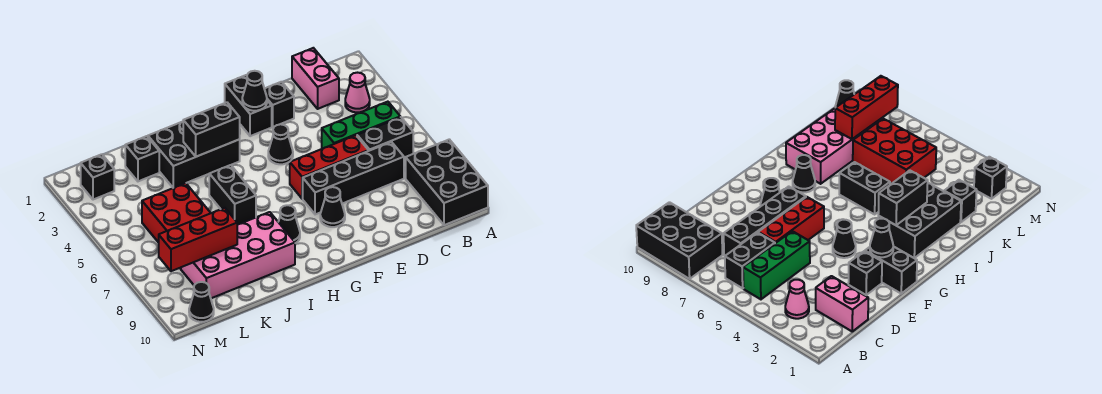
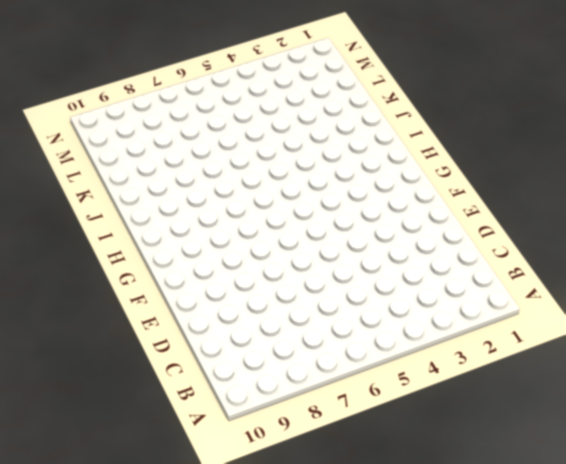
none -> black brick A8:B10 level 1
none -> pink cone B3 level 1
none -> green brick B5:D5 level 1

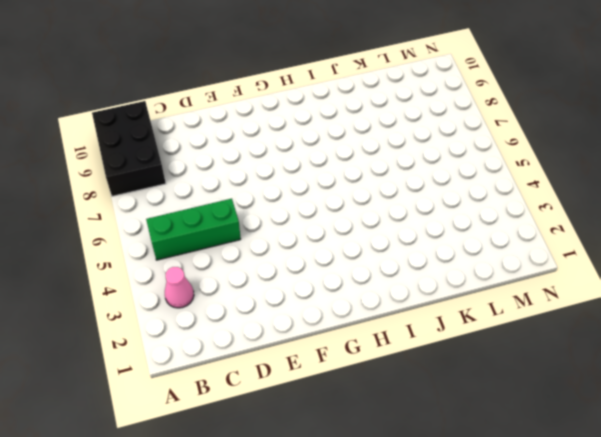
none -> black brick B6:C6 level 1
none -> pink brick C1:C2 level 1
none -> black brick C7:F7 level 1

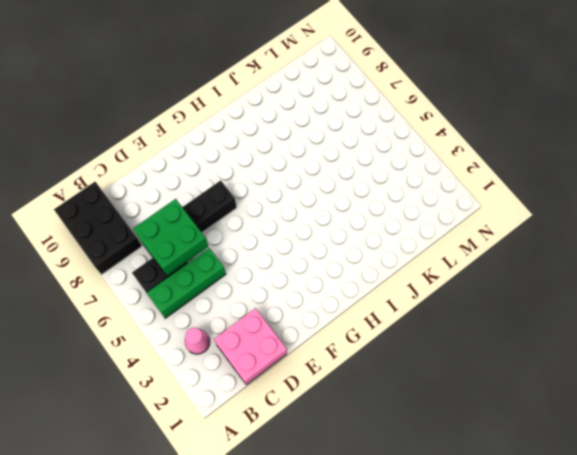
pink brick C1:D2 level 1 -> pink brick C1:C2 level 1
green brick C6:D7 level 2 -> none
none -> red brick D6:F6 level 1
none -> black brick E2 level 1
none -> black brick F1:F2 level 1

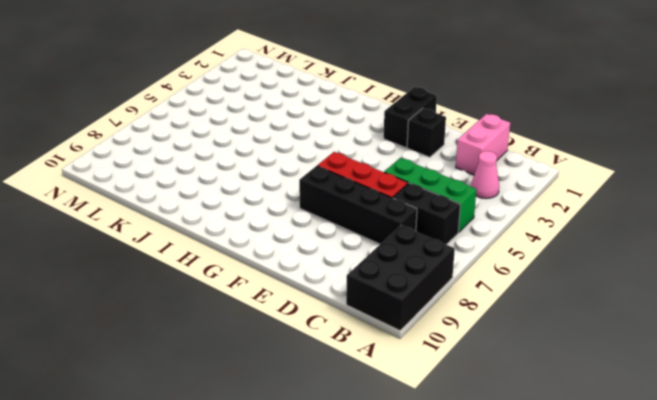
none -> black cone F4 level 1
none -> black cone F8 level 1
none -> black brick H2:J3 level 1

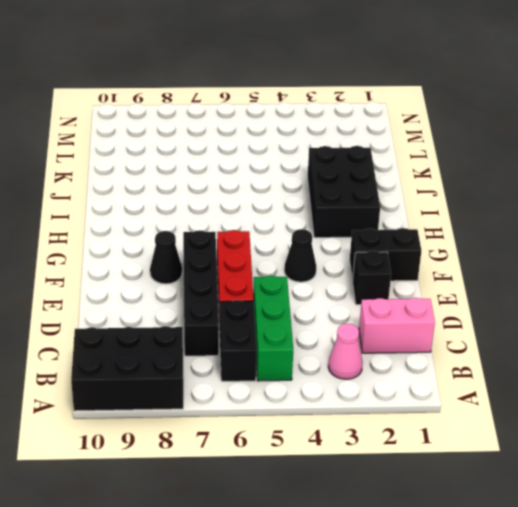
none -> black cone H8 level 1
none -> black brick I5:I6 level 1
none -> pink brick I8:L9 level 1

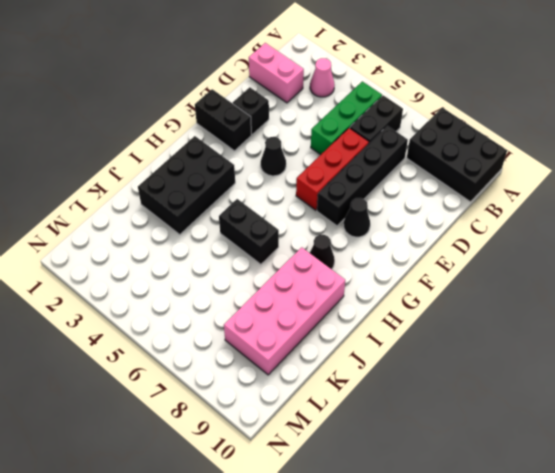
none -> black brick K2 level 1
none -> red brick K5:L7 level 1
none -> black brick M2 level 1

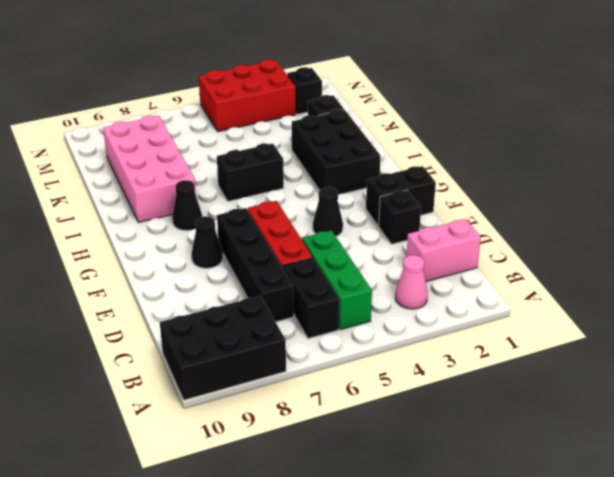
red brick M3:N5 level 1 -> red brick K5:L7 level 1
none -> black cone M10 level 1
none -> black cone F2 level 2
none -> black brick H3:I3 level 2

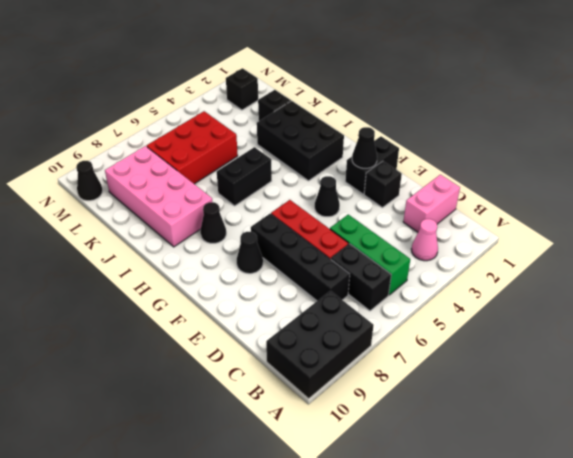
none -> black brick H3:I3 level 2
none -> red brick K8:M8 level 2

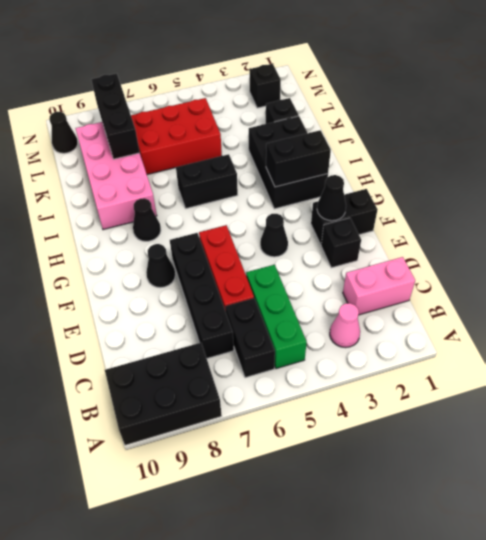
black brick H2:H3 level 2 -> black brick H3:I3 level 2
black brick K8:M8 level 2 -> red brick K8:M8 level 2

